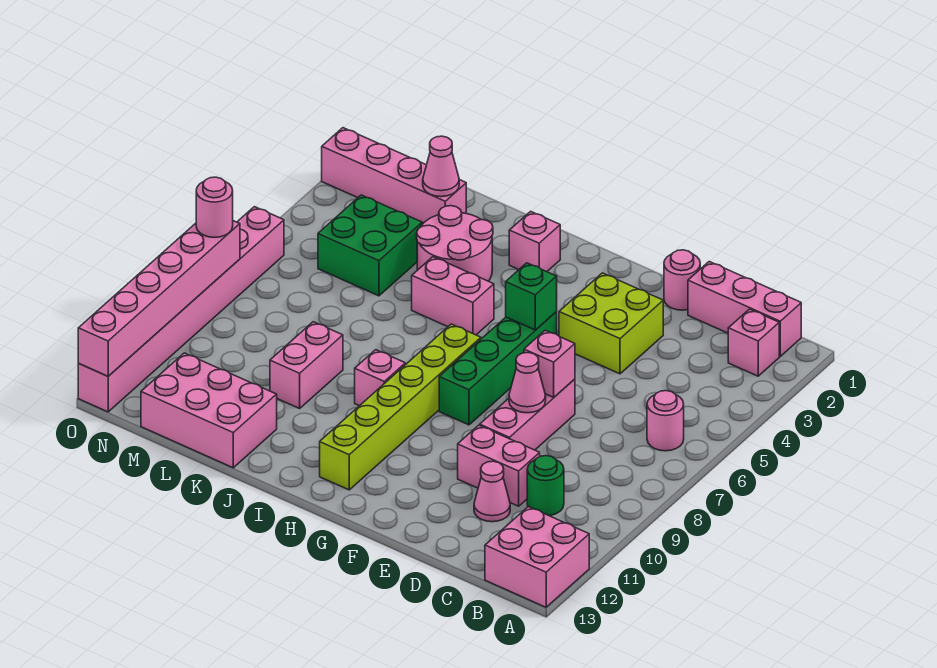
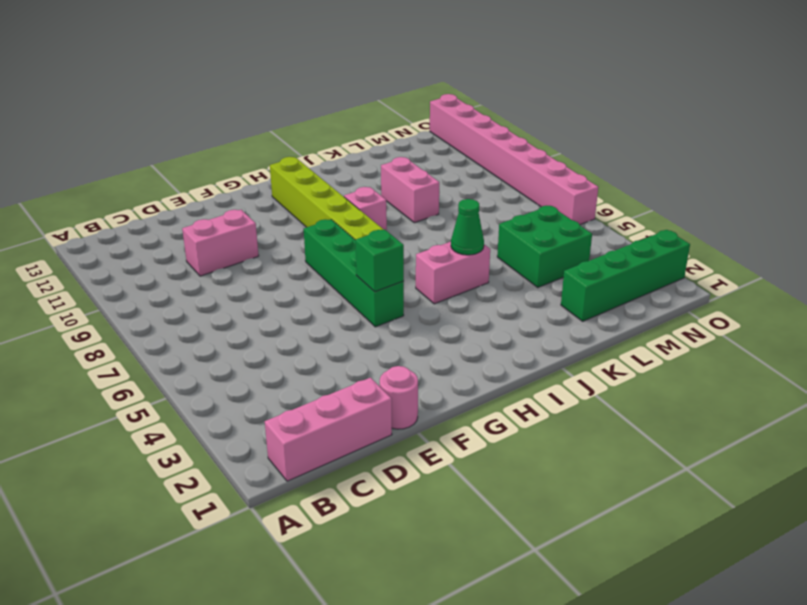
green cone J5 level 2 -> none
green brick L2:O2 level 1 -> pink brick L2:O2 level 1
none -> pink brick A12:B13 level 1
none -> pink brick B2 level 1
none -> pink round brick B6 level 1

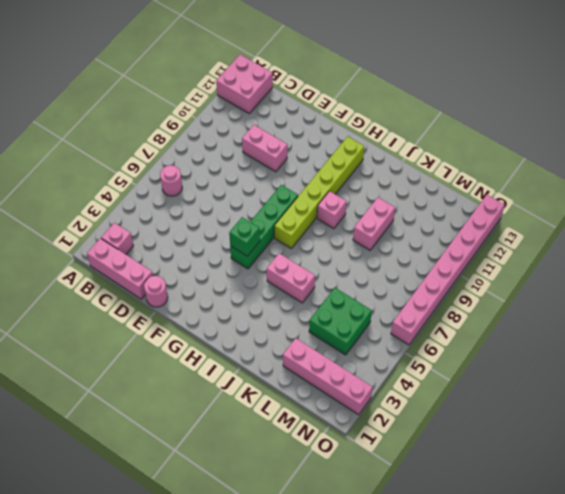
none -> green round brick C10 level 1
none -> pink cone D11 level 1
none -> lime brick E3:F4 level 1

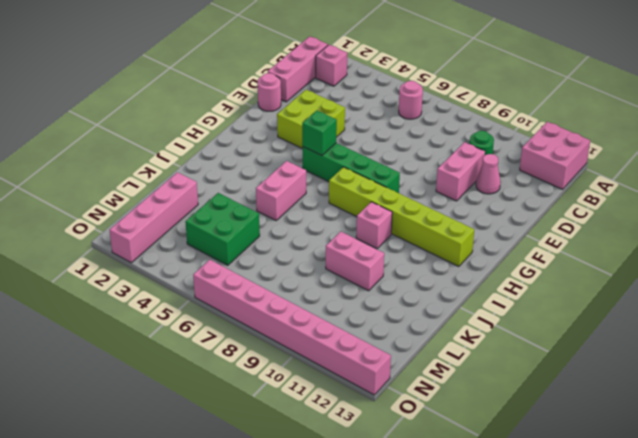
none -> pink brick E7:E9 level 1
none -> pink brick I2 level 1
none -> pink round brick J3:K4 level 1

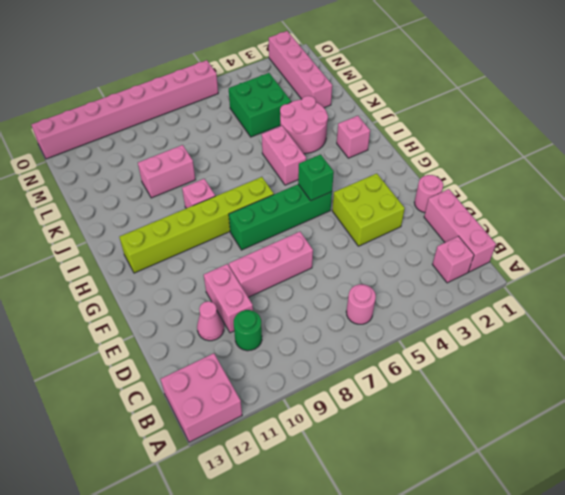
none -> pink brick K12:M13 level 1
none -> pink brick E7 level 2
none -> pink cone E8 level 2

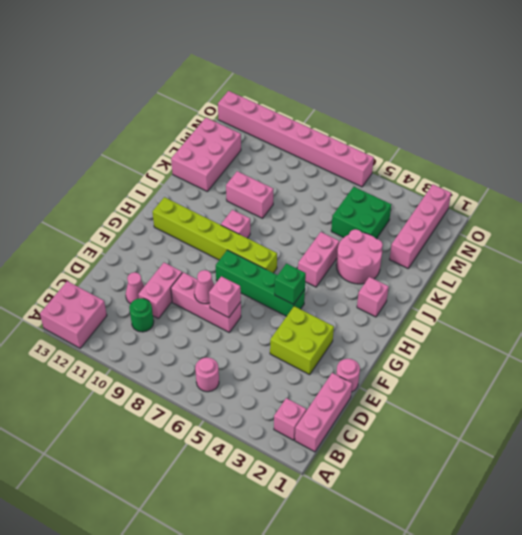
none -> pink cone L2 level 2
none -> pink brick O8:O13 level 2
none -> pink round brick O8 level 3

